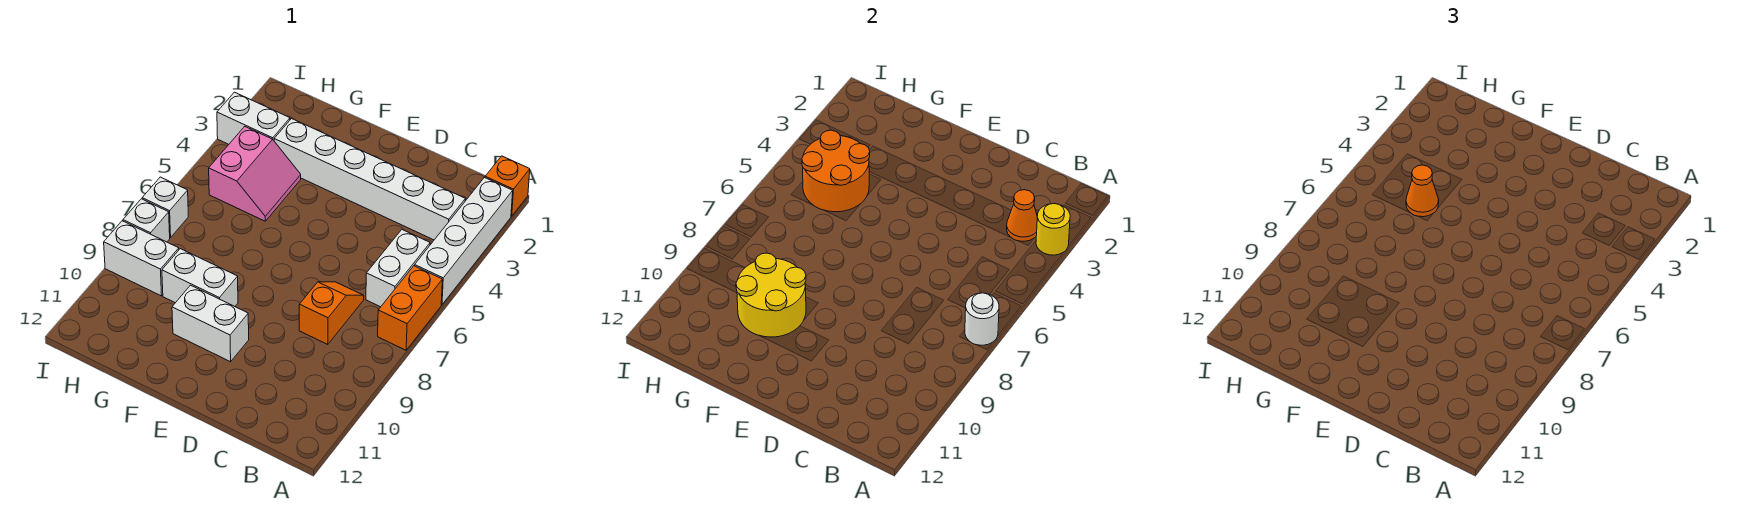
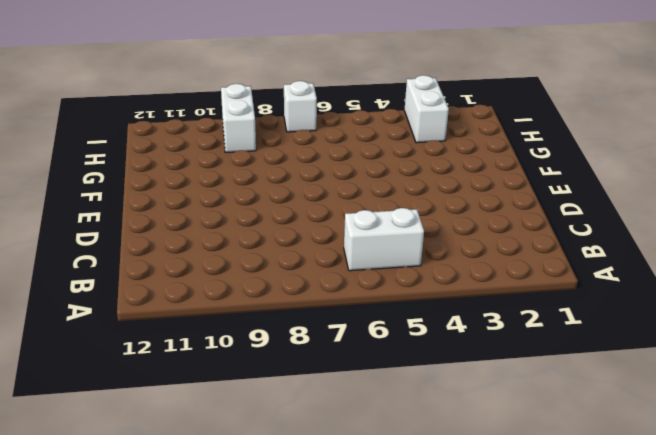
none -> orange brick A1 level 1
none -> white brick A2:A5 level 1
none -> orange brick A6:A7 level 1

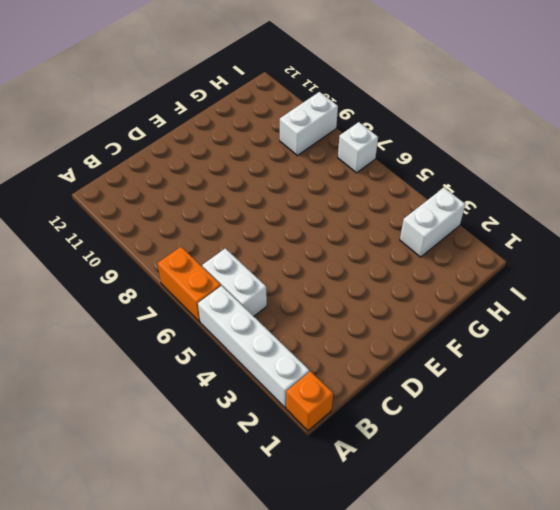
none -> white brick B3:G3 level 1
none -> orange slope C7:C8 level 1 top 8
none -> white brick E10:F10 level 1

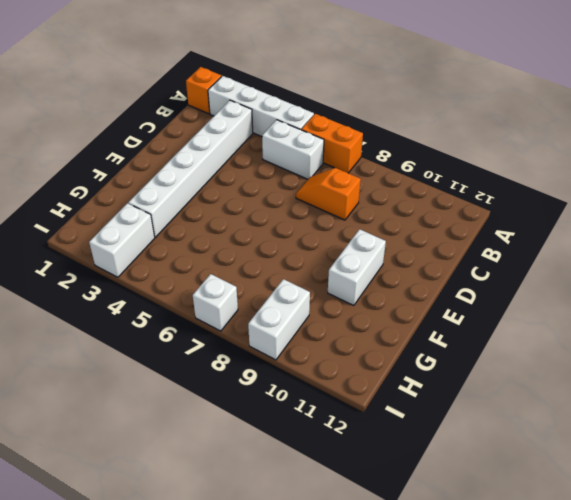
none -> white brick F9:G9 level 1
none -> pink slope G4:H5 level 1 top H
none -> white brick I8 level 1

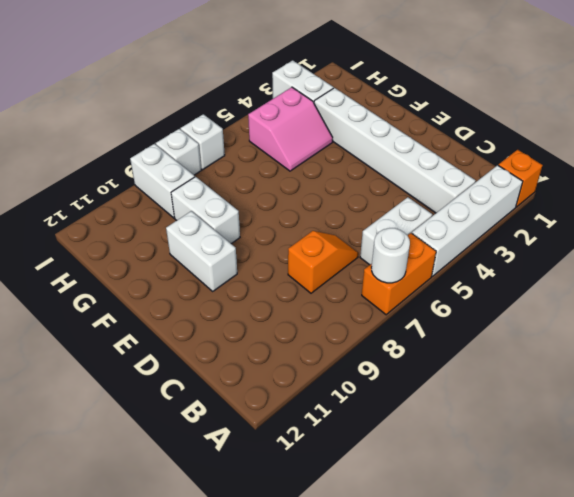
none -> yellow round brick A3 level 2
none -> orange cone B3 level 2
none -> yellow round brick F9:G10 level 2

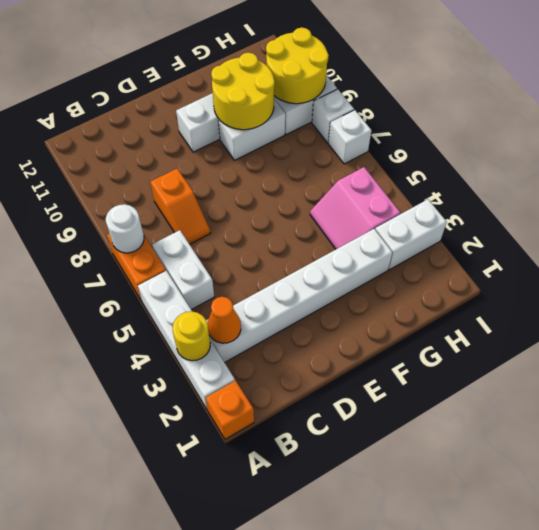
yellow round brick H9:I10 level 2 -> none
none -> orange round brick G4:H5 level 2
none -> orange cone G5 level 3

